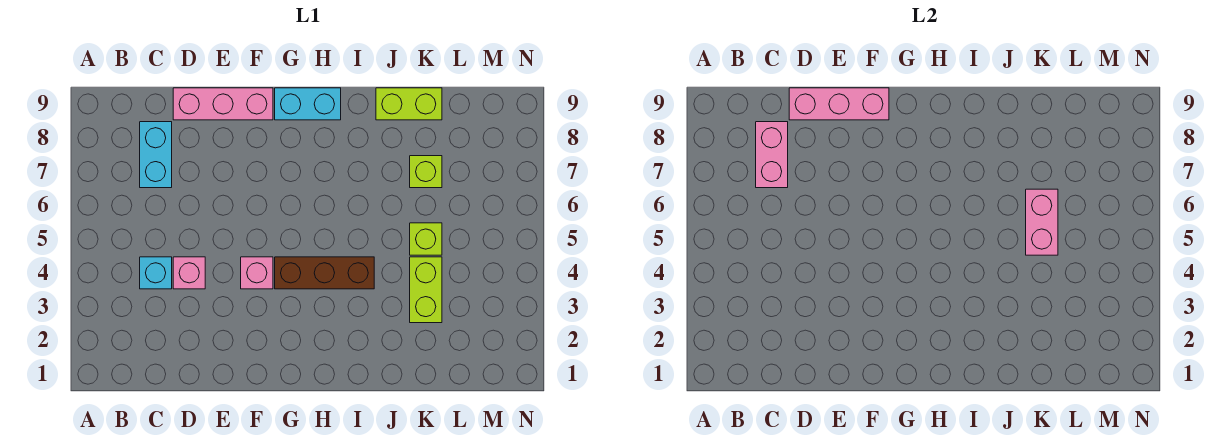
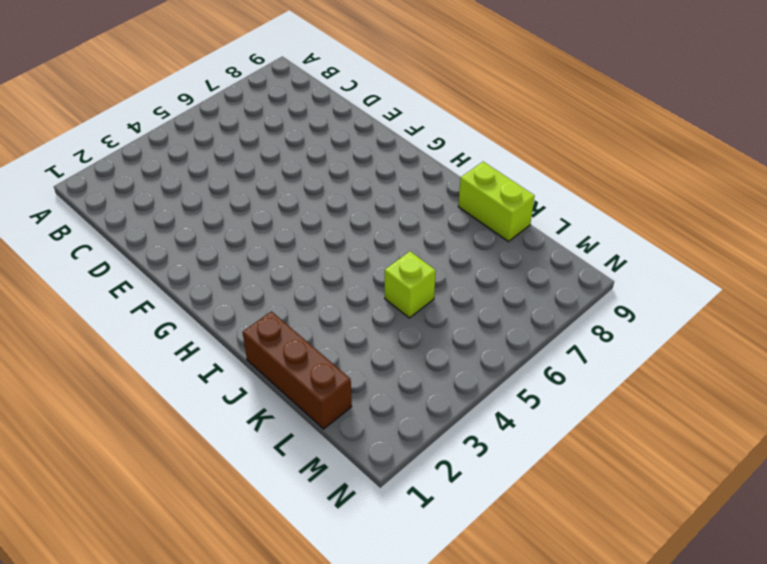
brown brick J1:L1 level 1 -> brown brick G4:I4 level 1
none -> cyan brick C4 level 1
none -> cyan brick C7:C8 level 1
none -> pink brick D4 level 1

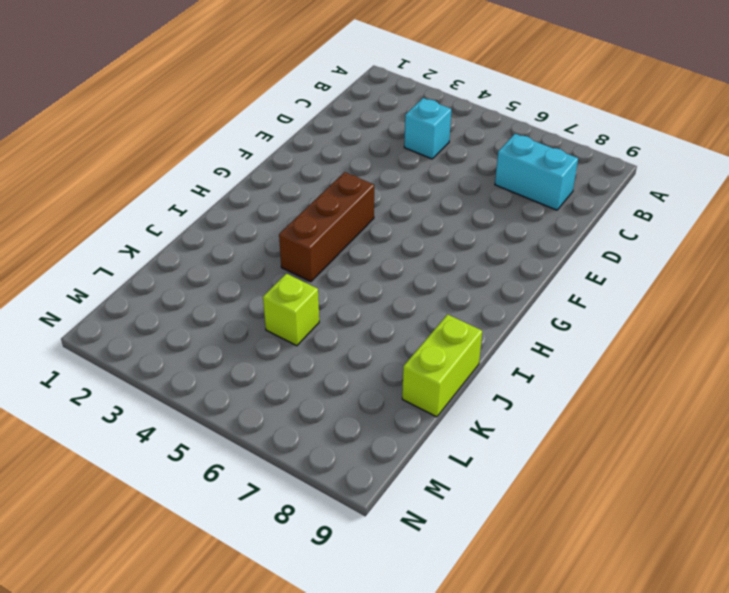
none -> pink brick D4 level 1
none -> pink brick D9:F9 level 1
none -> pink brick F4 level 1

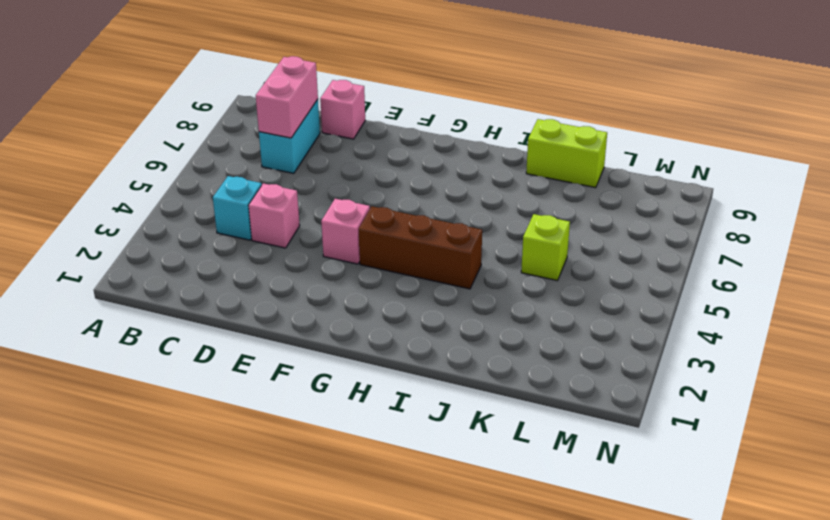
pink brick D9 level 1 -> pink brick D9:F9 level 1
none -> cyan brick G9:H9 level 1
none -> lime brick K3:K4 level 1
none -> lime brick K7 level 1

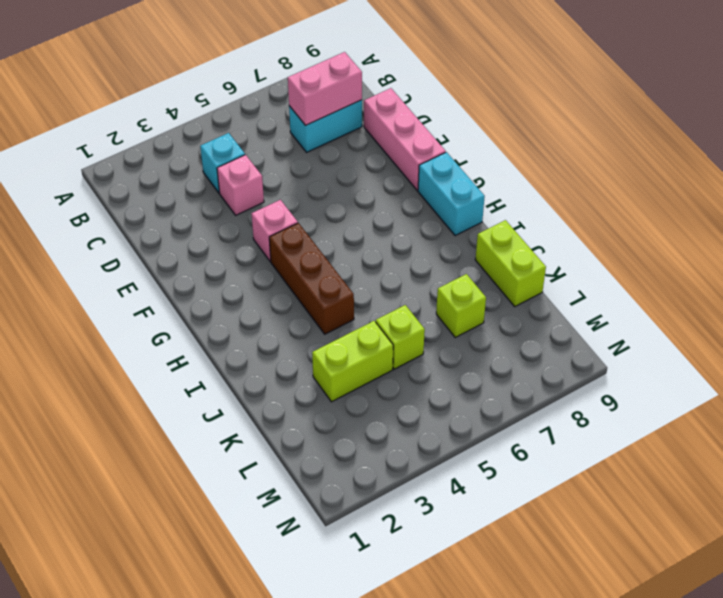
none -> pink brick D9:F9 level 2
none -> pink brick K5:K6 level 2

